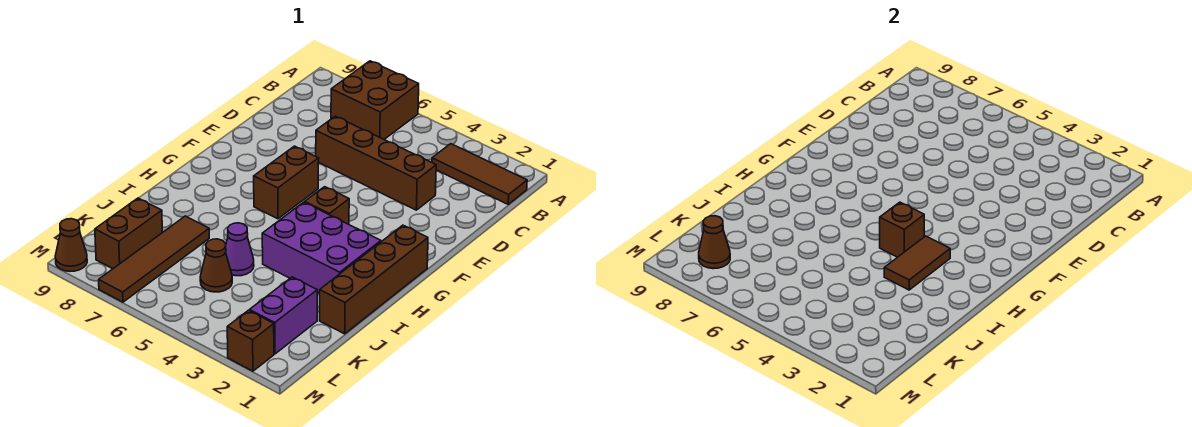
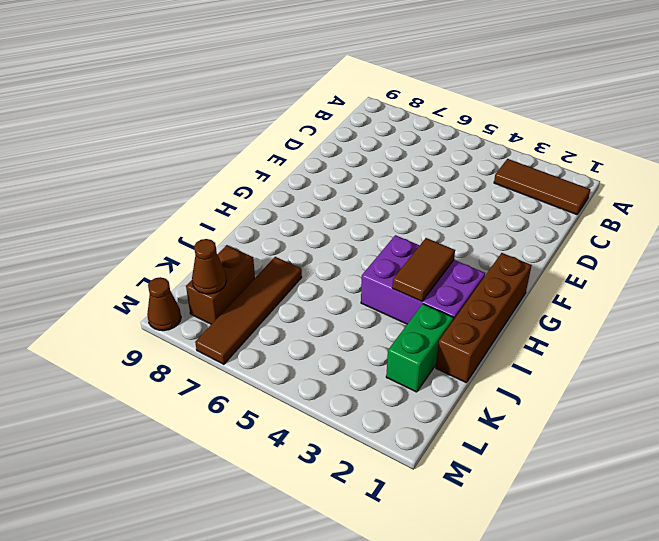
green brick J2:K2 level 1 -> purple brick K2:L2 level 1
none -> brown brick A6:B7 level 1
none -> brown brick D3:D6 level 1
none -> brown brick F6:G6 level 1

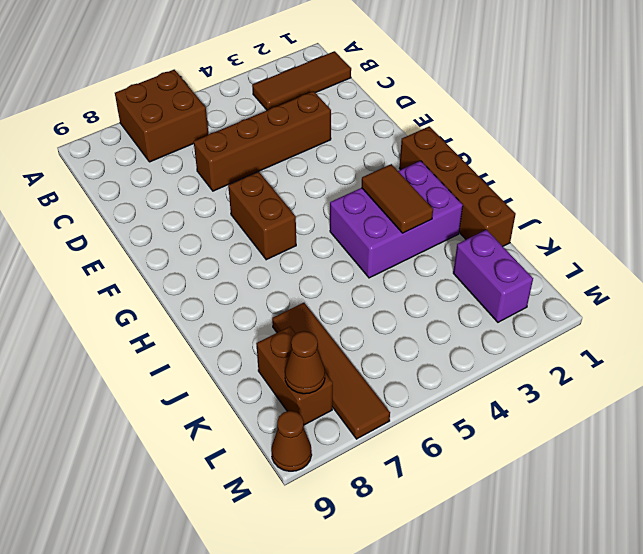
none -> brown brick G4 level 1
none -> purple cone J5 level 1
none -> brown cone K5 level 1

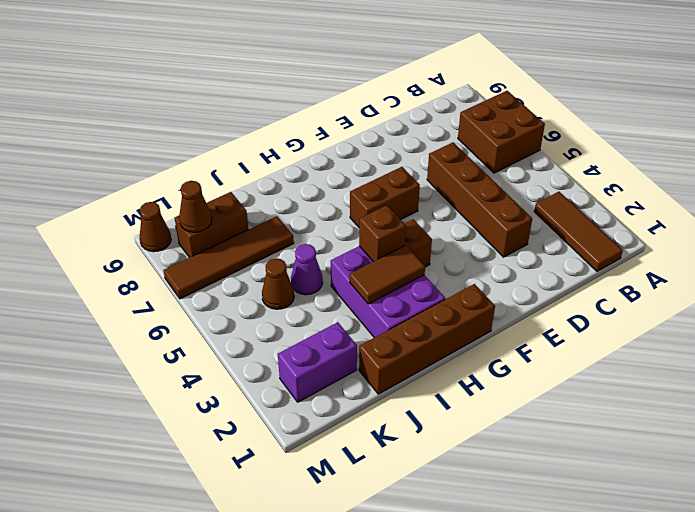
none -> brown brick M2 level 1

